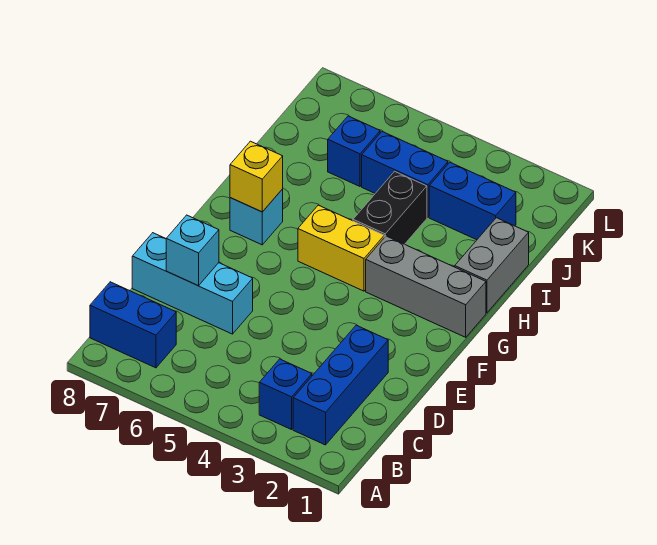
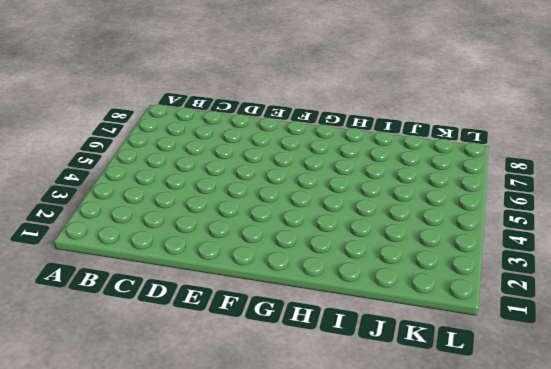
none -> blue brick B2:D2 level 1
none -> blue brick B3 level 1
none -> blue brick B7:B8 level 1

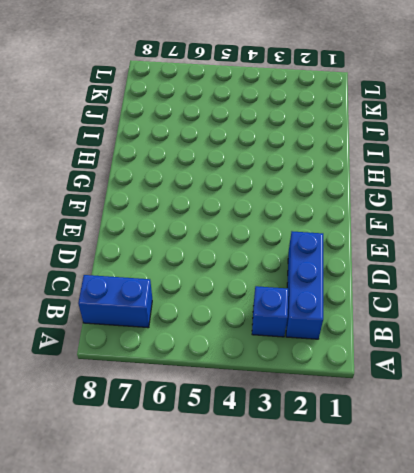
none -> cyan brick D6:D8 level 1
none -> grey brick G1:G3 level 1
none -> yellow brick G4:G5 level 1

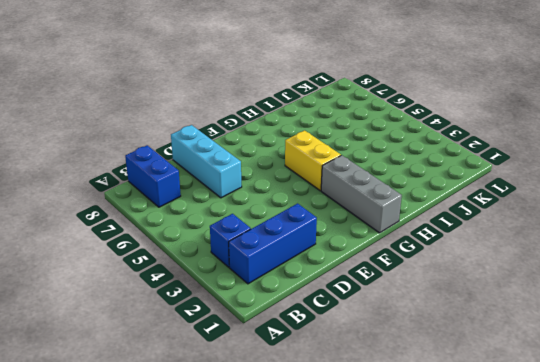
none -> cyan brick G7 level 1
none -> grey brick H1:I1 level 1
none -> black brick H4:I4 level 1

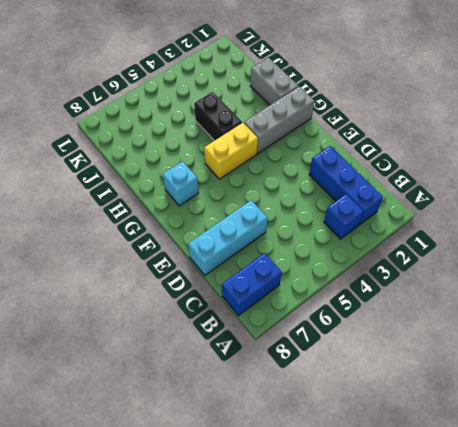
none -> blue brick J2:J3 level 1
none -> blue brick J4:J5 level 1
none -> blue brick J6 level 1

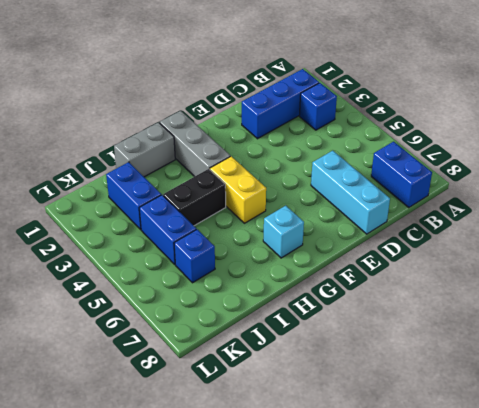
none -> cyan brick D7 level 2
none -> yellow brick G7 level 2

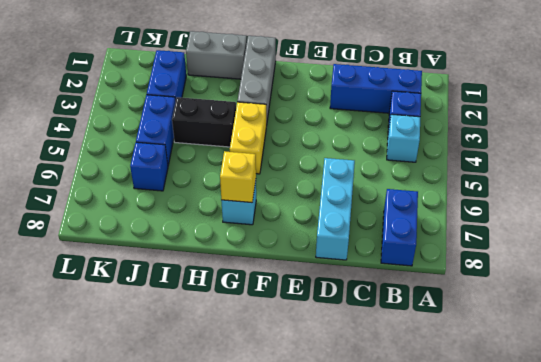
cyan brick B4 level 1 -> cyan brick D7 level 2

